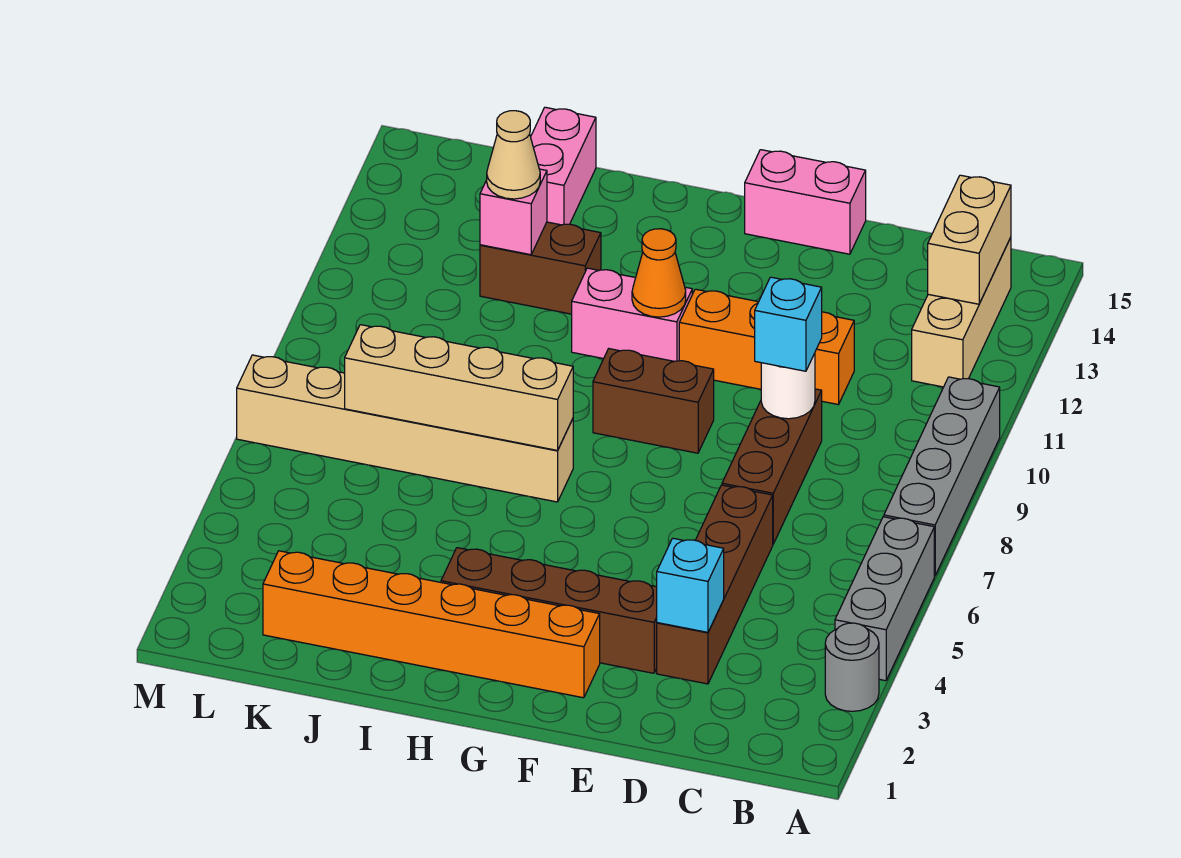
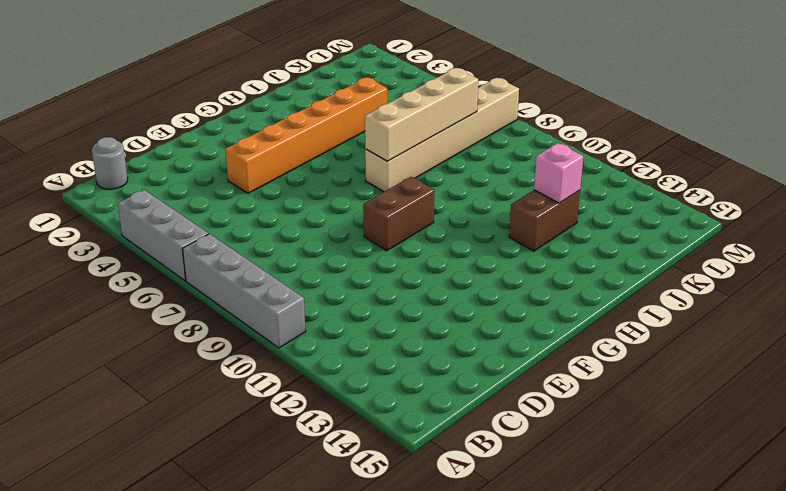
grey round brick B1 level 1 -> grey round brick A3 level 1
orange brick E4:J4 level 1 -> orange brick F2:K2 level 1
none -> tan brick B12:B14 level 1
none -> brown brick D3:D6 level 1
none -> brown brick D7:D9 level 1

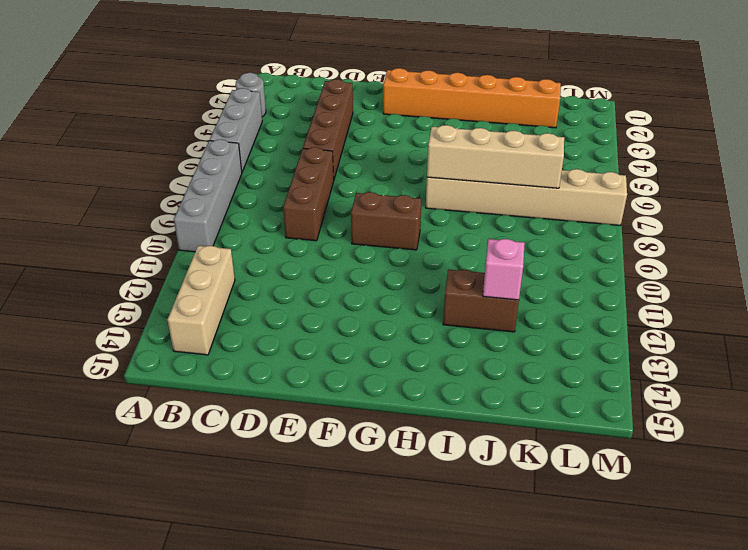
none -> orange brick D11:F11 level 1
none -> brown brick E3:H3 level 1
none -> pink brick E15:F15 level 1

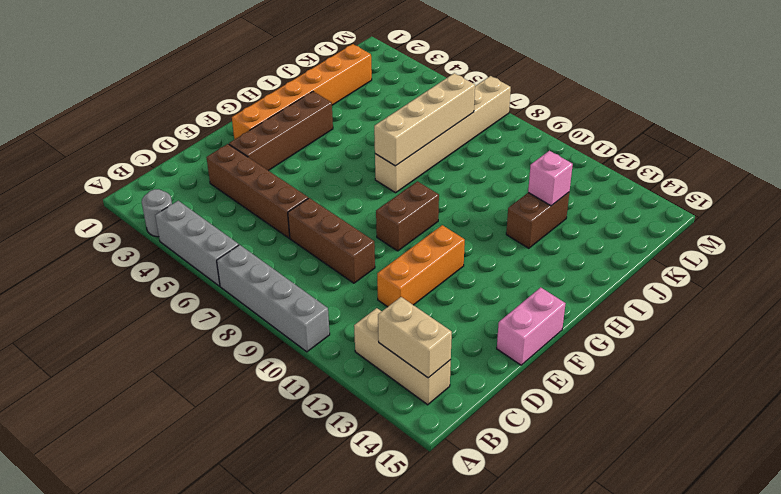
none -> pink brick G11:H11 level 1
none -> pink brick J14:J15 level 1
none -> cyan brick D3 level 2

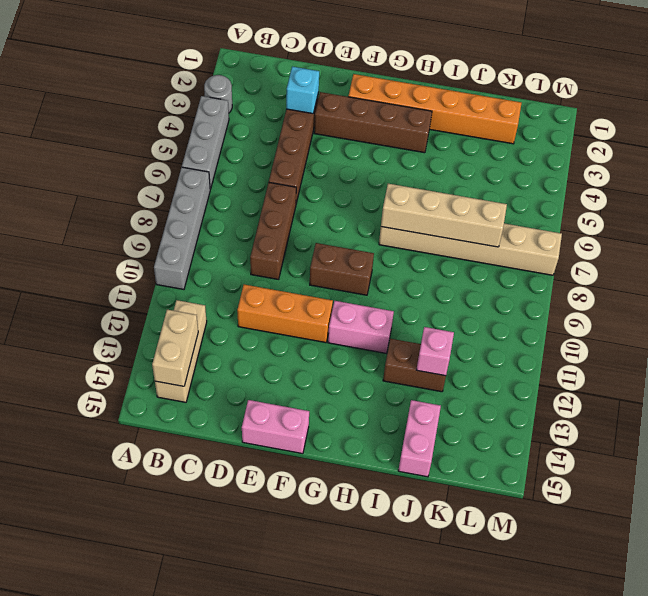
none -> white round brick D9 level 2
none -> orange cone G11 level 2
none -> cyan brick D9 level 3

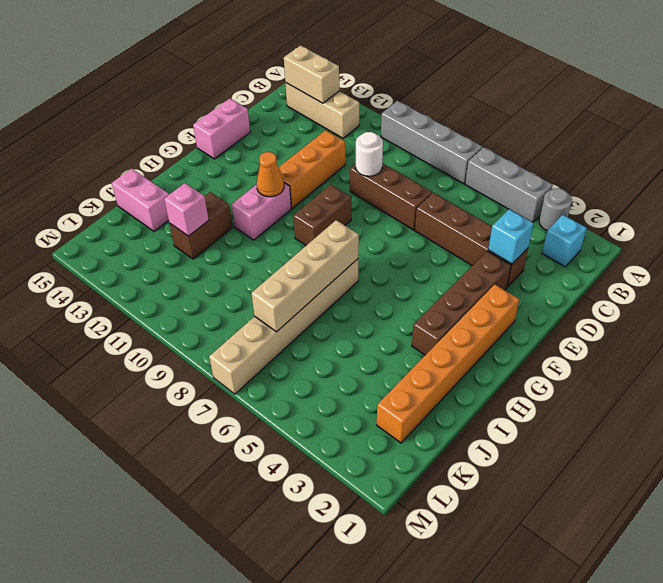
cyan brick B2 level 1 -> cyan brick D9 level 3
none -> tan cone J12 level 3

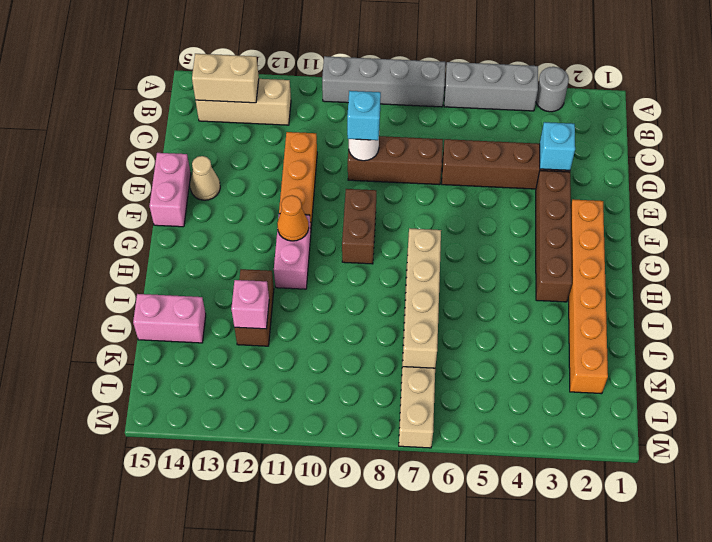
tan cone E14 level 1 -> tan cone J12 level 3

